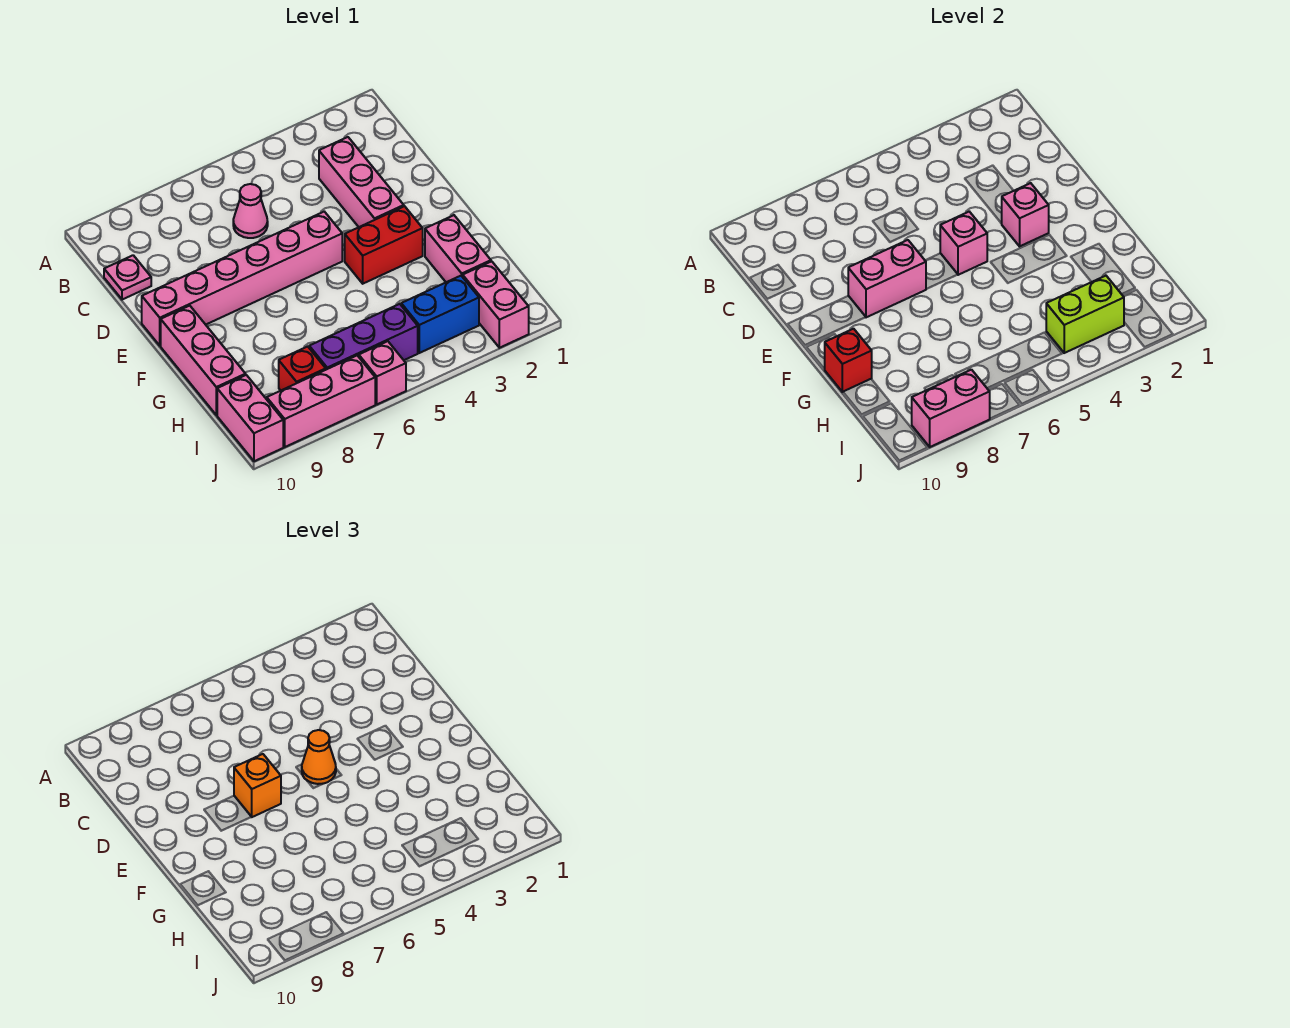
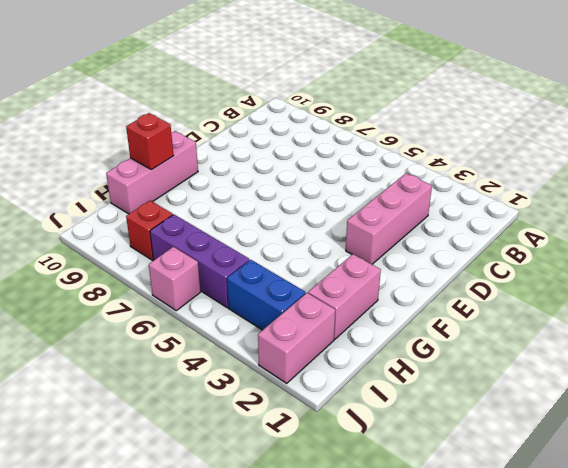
none -> pink cone C6 level 1
none -> pink plate C10 level 1
none -> pink brick E5:E10 level 1

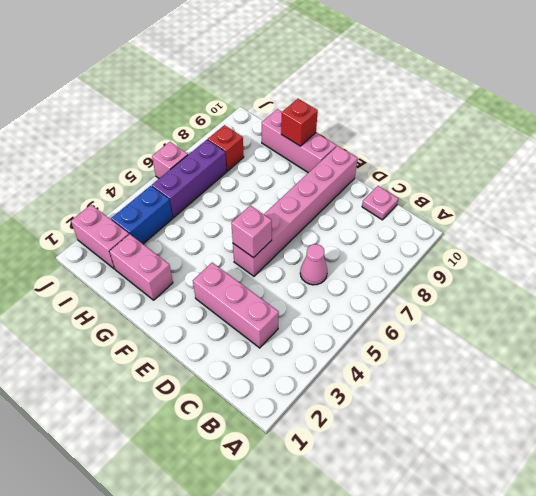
none -> red brick F3:F4 level 1
none -> pink brick I10:J10 level 1
none -> pink brick J7:J9 level 1

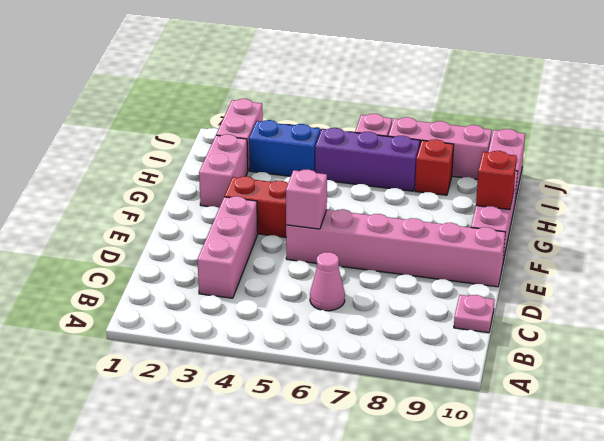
none -> pink brick E3 level 2
none -> pink brick E7:E8 level 2
none -> lime brick I3:I4 level 2

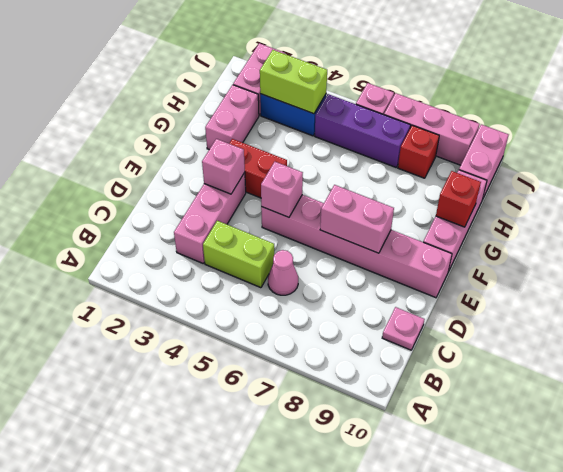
lime brick C4:C5 level 1 -> none
none -> pink brick J8:J9 level 2
none -> orange cone E5 level 3
none -> orange brick E7 level 3

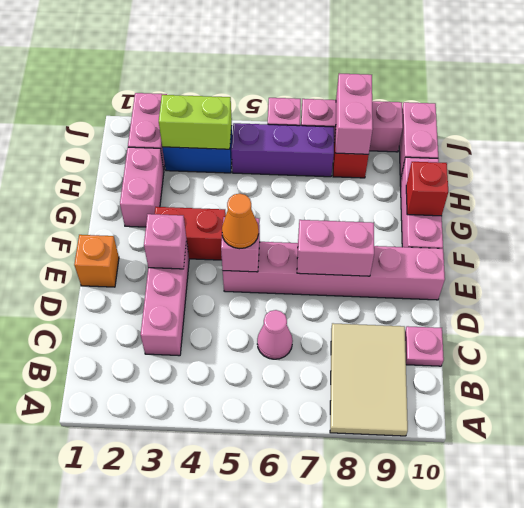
tan tile A8:C9 level 1 -> none
orange brick E1 level 1 -> orange brick E7 level 3
pink brick I8:J8 level 2 -> pink brick J8:J9 level 2

